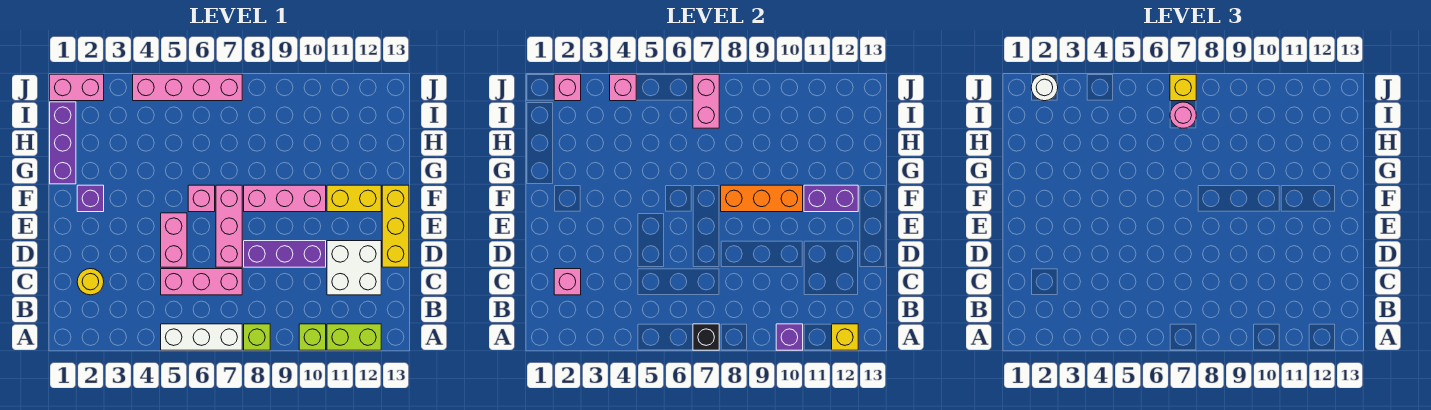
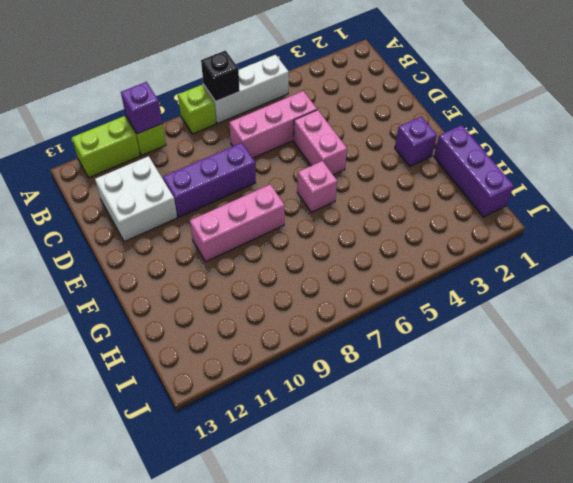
none -> yellow round brick C2 level 1
none -> pink brick D7:F7 level 1
none -> yellow brick D13:F13 level 1
none -> yellow brick F11:F12 level 1

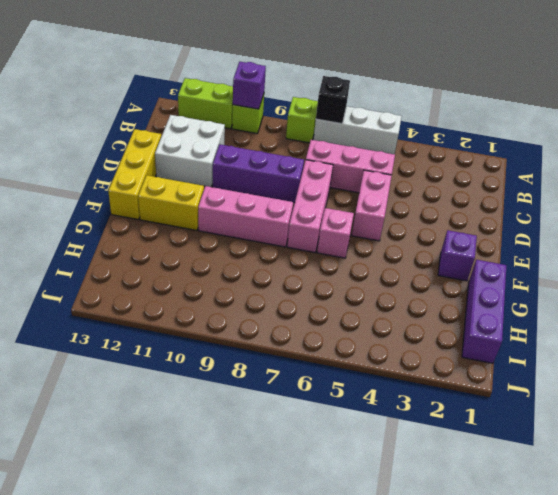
none -> yellow round brick C2 level 1
none -> pink brick J1:J2 level 1
none -> pink brick J4:J7 level 1
none -> yellow brick A12 level 2

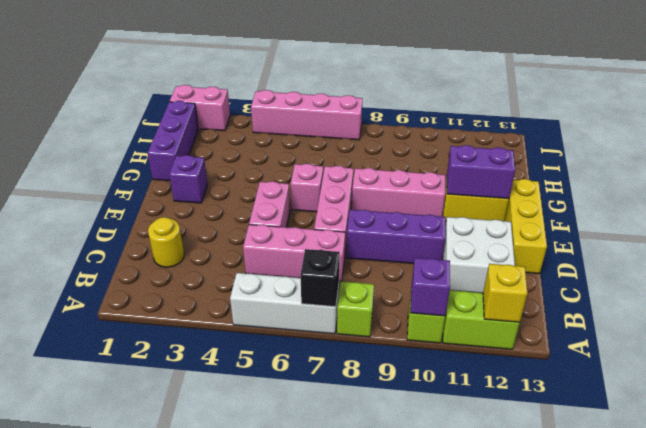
none -> pink brick C2 level 2
none -> orange brick F8:F10 level 2
none -> pink brick I7:J7 level 2
none -> pink brick J2 level 2

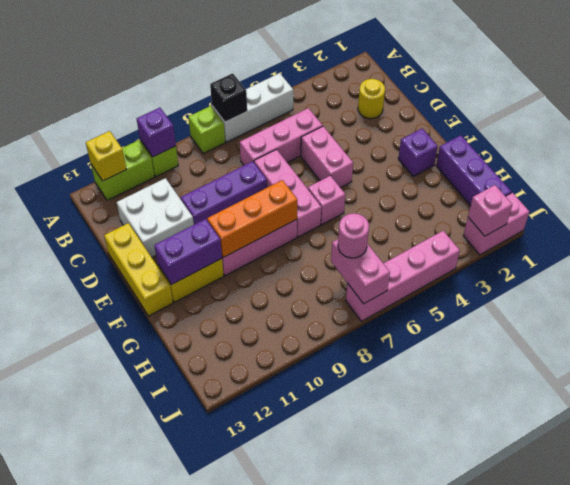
none -> pink brick C2 level 2
none -> pink brick J4 level 2
none -> white round brick J2 level 3
none -> yellow brick J7 level 3

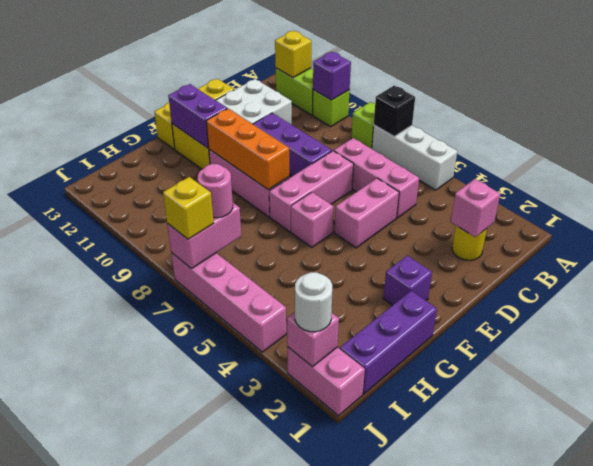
none -> pink brick J4 level 2

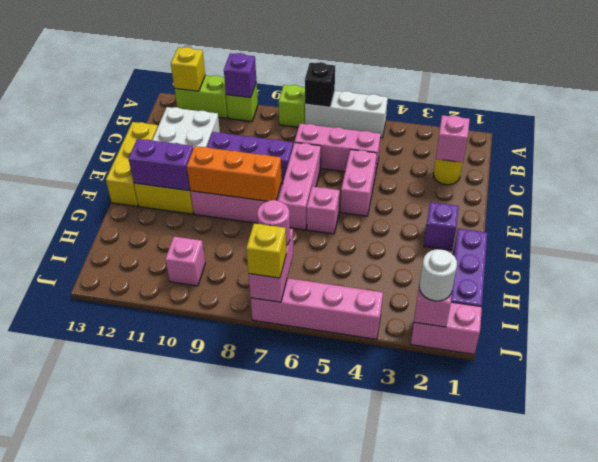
pink brick I10 level 1 -> pink brick J4 level 2

